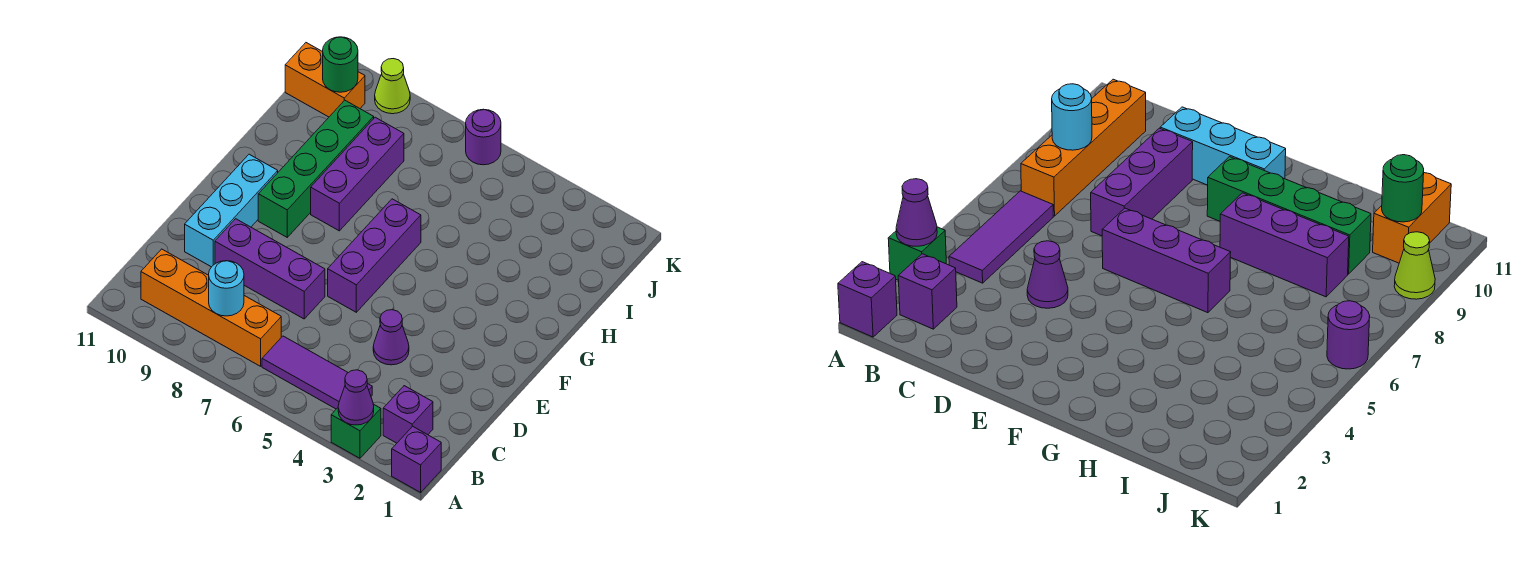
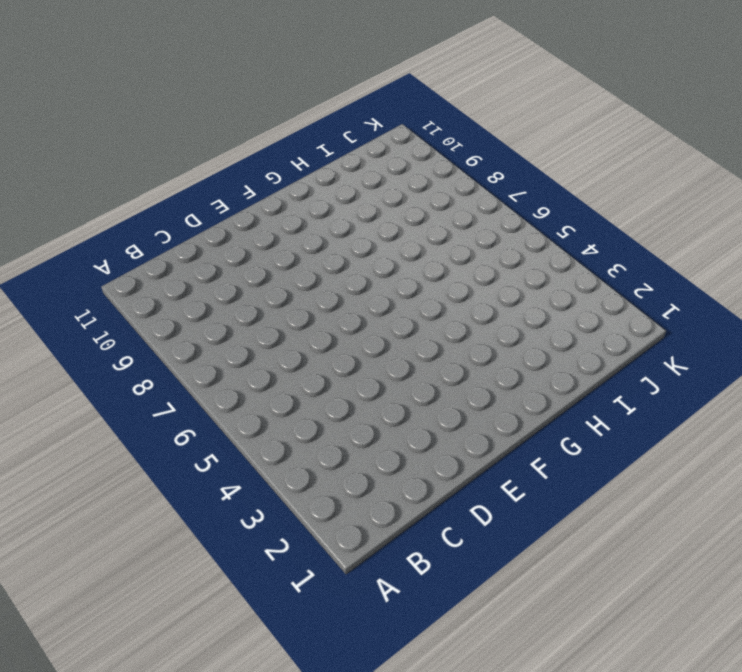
none -> purple brick A1 level 1
none -> green brick A3 level 1
none -> purple brick B2 level 1

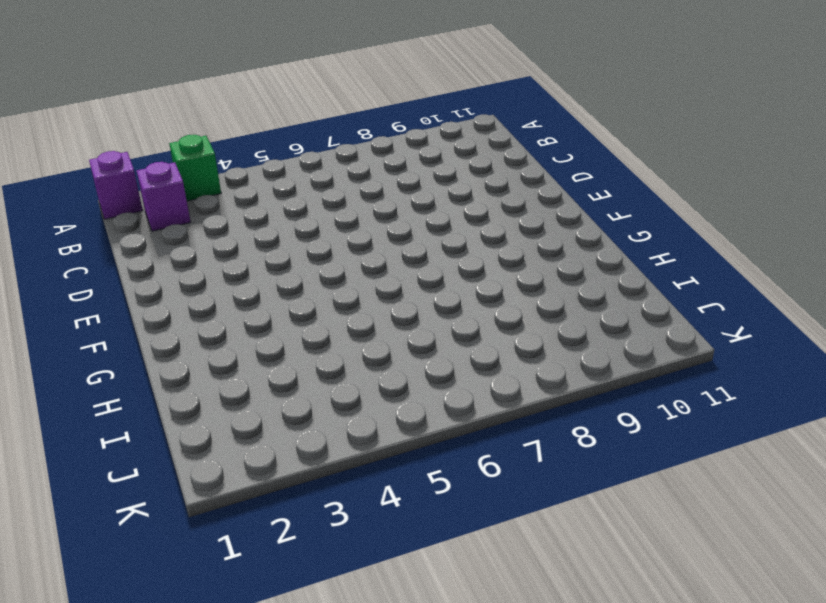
none -> purple tile B4:B6 level 1
none -> orange brick B7:B10 level 1
none -> purple cone D4 level 1

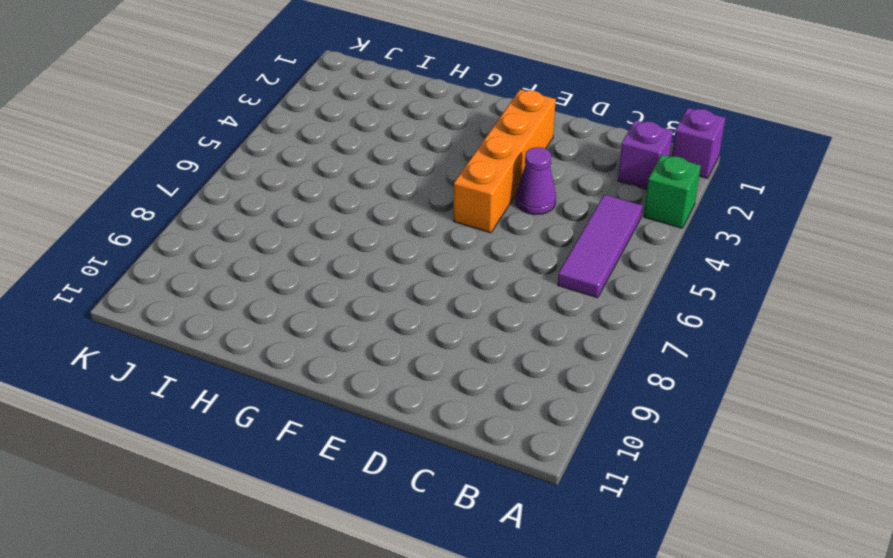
orange brick E2:E5 level 1 -> orange brick B7:B10 level 1
none -> purple brick D7:D9 level 1
none -> cyan brick D10:F10 level 1
none -> purple brick E6:G6 level 1

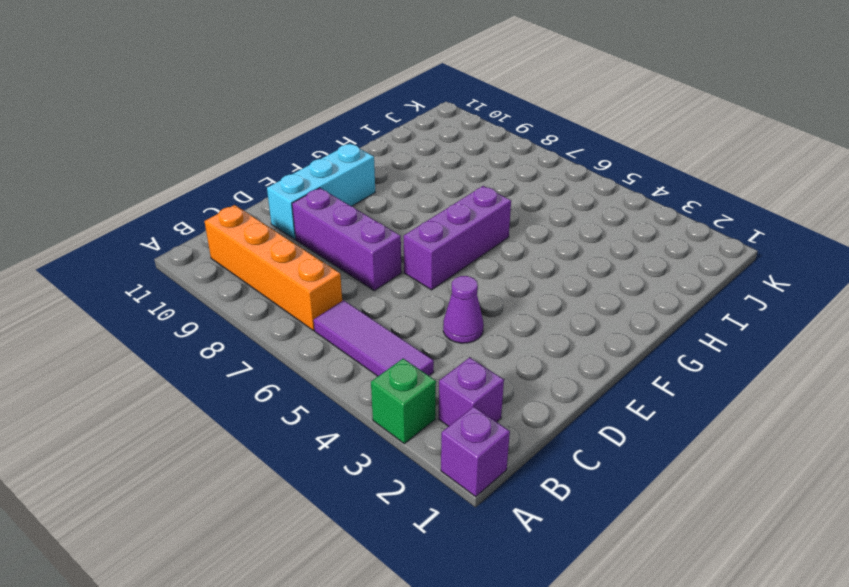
none -> green brick F9:I9 level 1
none -> purple brick G8:I8 level 1
none -> orange brick J10:J11 level 1

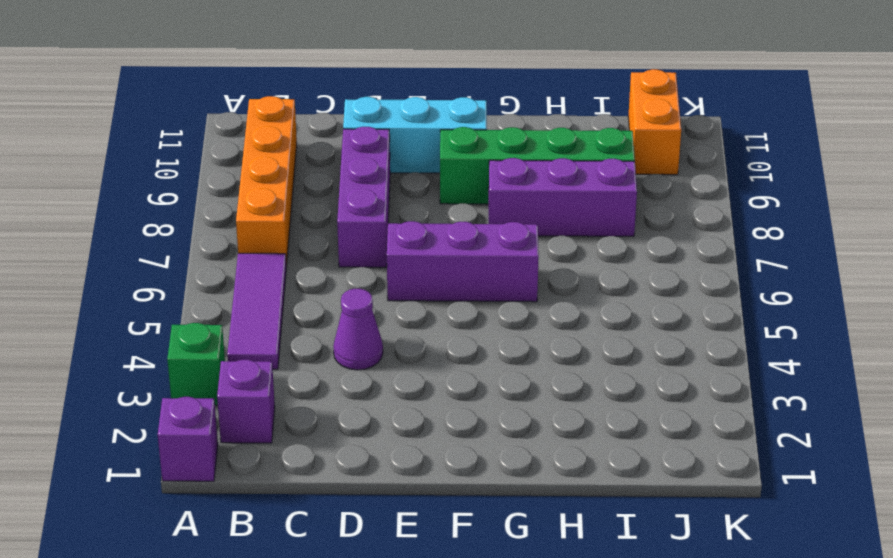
none -> purple round brick K6 level 1
none -> lime cone K9 level 1
none -> purple cone A3 level 2

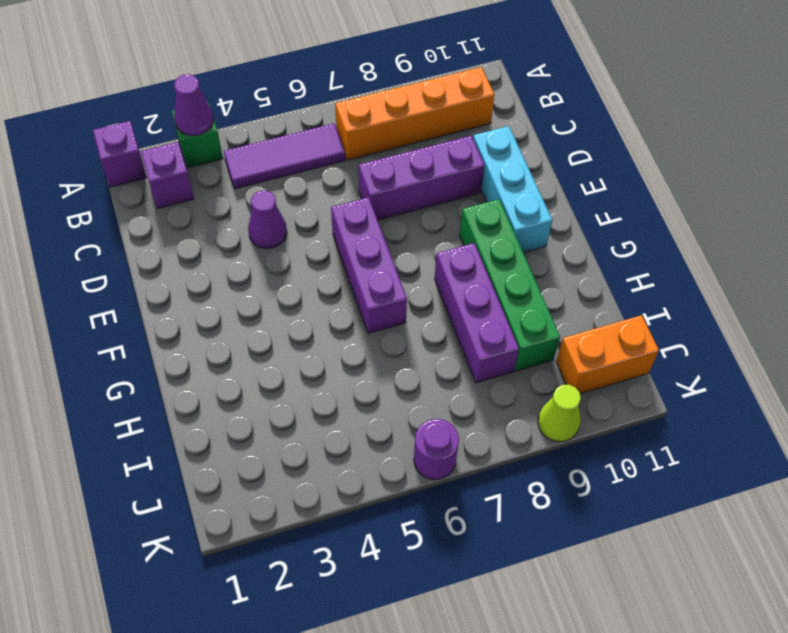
none -> cyan round brick B8 level 2
none -> green round brick J10 level 2

